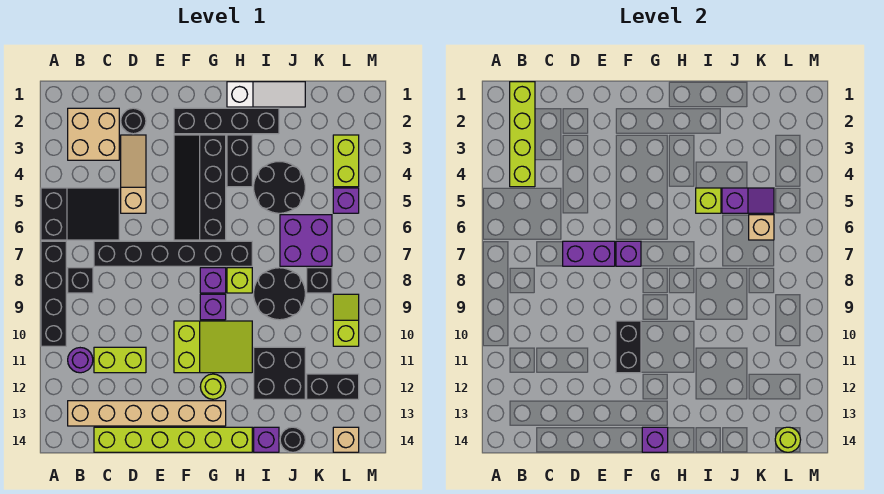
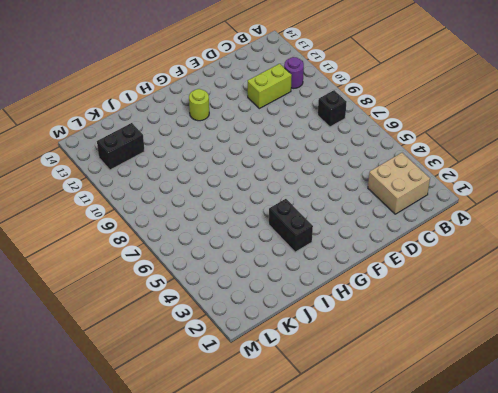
none -> black slope A5:C6 level 1 top A
none -> black brick A7:A10 level 1
none -> tan brick B13:G13 level 1
none -> black brick C7:H7 level 1

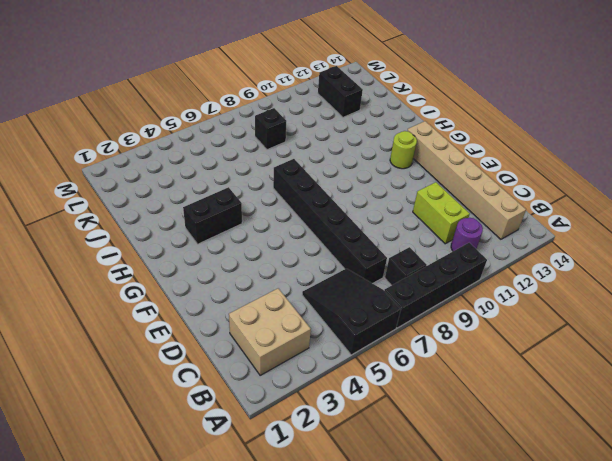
none -> lime brick C14:H14 level 1
none -> black round brick D2 level 1
none -> tan slope D3:D5 level 1 top 5
none -> black brick F2:I2 level 1

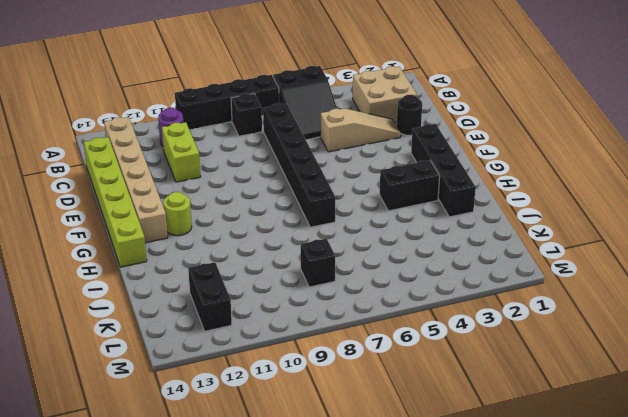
none -> black slope F3:G6 level 1 top G
none -> lime slope F10:H11 level 1 top F
none -> purple brick G8 level 1
none -> purple brick G9 level 1

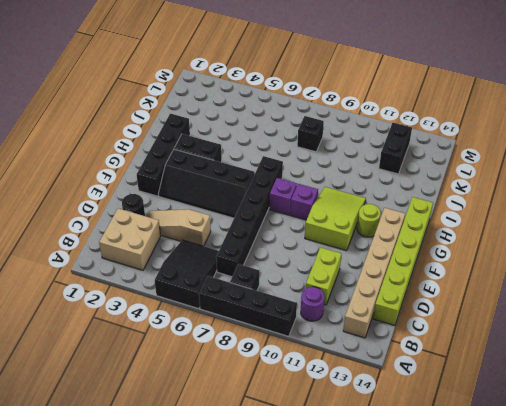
none -> white slope H1:J1 level 1 top H
none -> lime brick H8 level 1
none -> black round brick I4:J5 level 1
none -> black round brick I8:J9 level 1

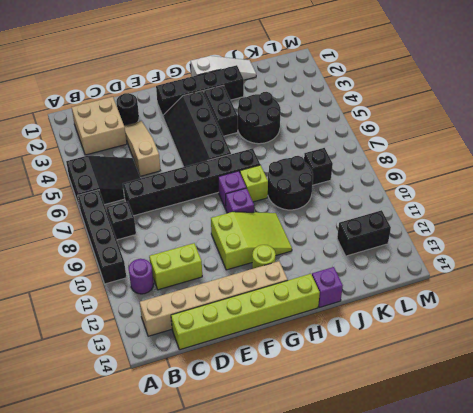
none -> black brick I11:J12 level 1
none -> purple brick J6:K7 level 1
none -> black round brick J14 level 1
none -> lime brick L3:L4 level 1

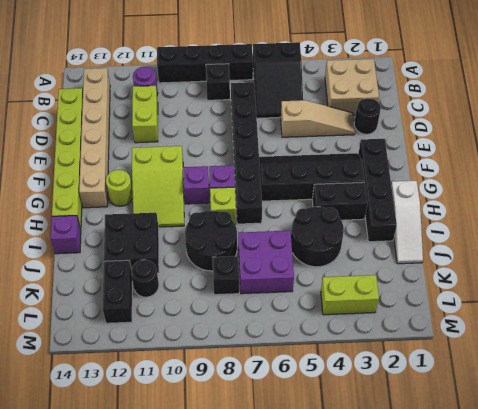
black round brick K11 level 1 -> black round brick J14 level 1
none -> purple brick L5 level 1
none -> lime slope L9:L10 level 1 top 10
none -> tan brick L14 level 1
none -> lime brick B1:B4 level 2

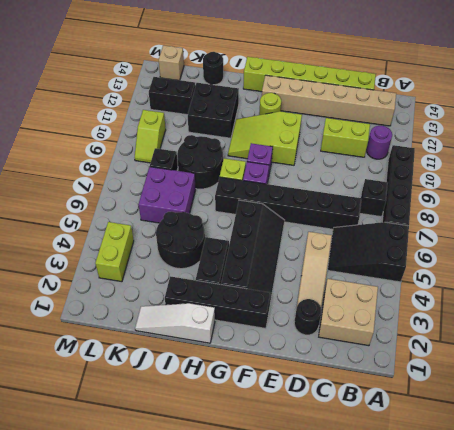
none -> purple brick I14 level 1
none -> purple brick L5 level 1
none -> lime brick B1:B4 level 2
none -> purple brick D7:E7 level 2

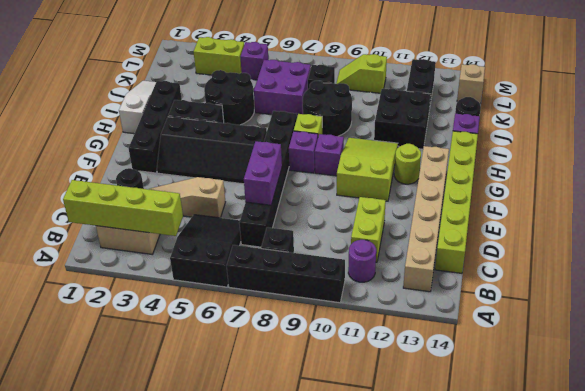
none -> purple brick F7 level 2
none -> black brick F10:F11 level 2
none -> purple brick G14 level 2
none -> lime brick I5 level 2

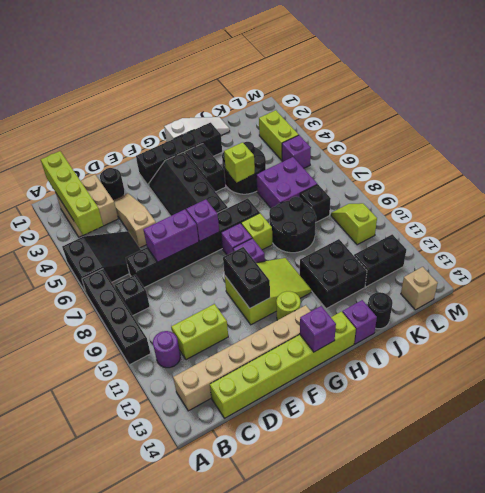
none -> purple slope J5:K5 level 2 top J
none -> tan brick K6 level 2
none -> lime round brick L14 level 2

